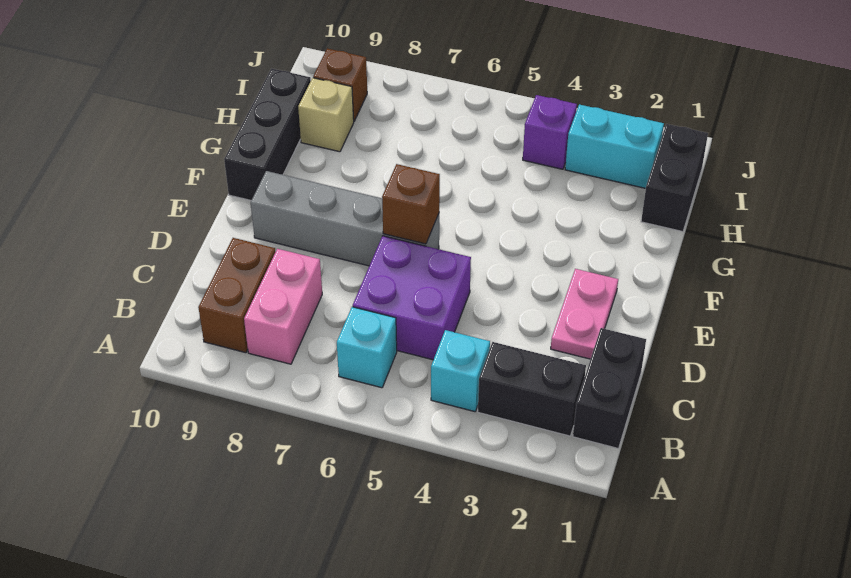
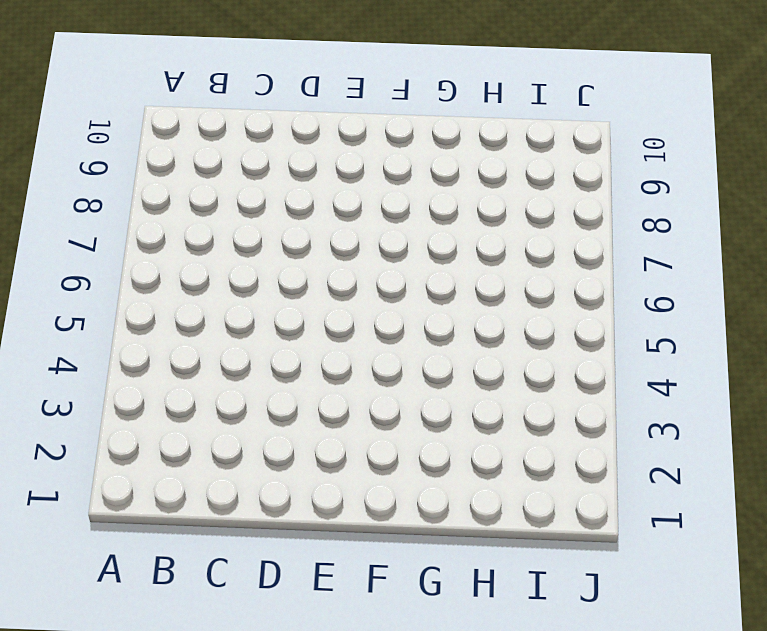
none -> black brick B1:C1 level 1
none -> black brick B2:B3 level 1
none -> cyan brick B4 level 1

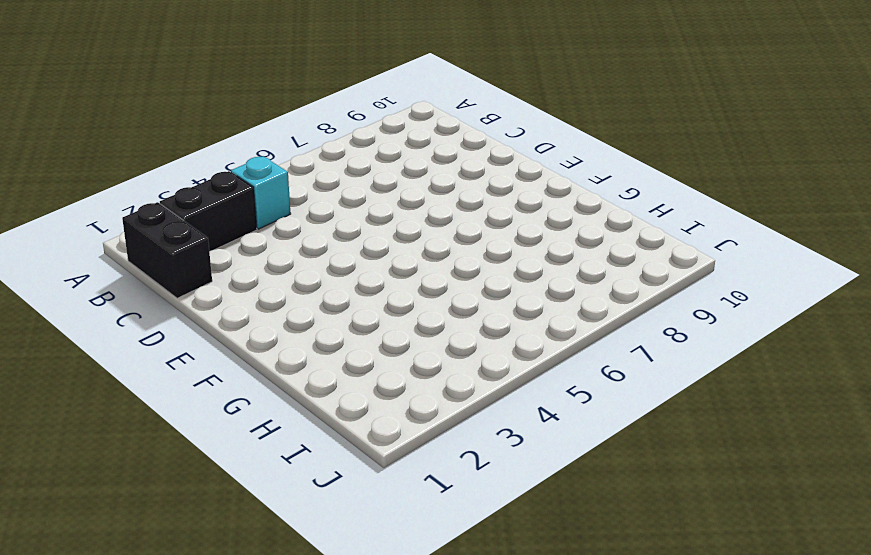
none -> cyan brick B6 level 1
none -> pink brick B8:C8 level 1
none -> brown brick B9:C9 level 1

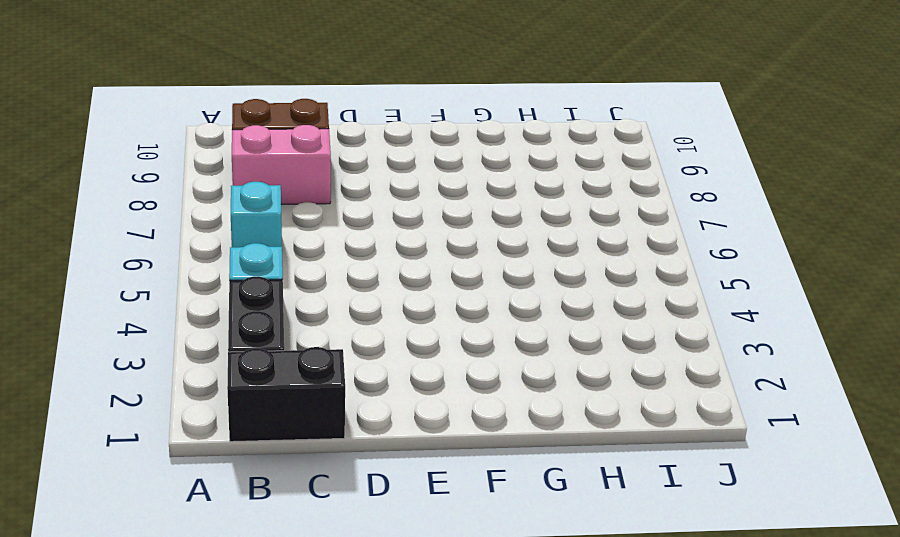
none -> purple brick C5:D6 level 1
none -> pink plate D2:E2 level 1
none -> grey brick E6:E9 level 1

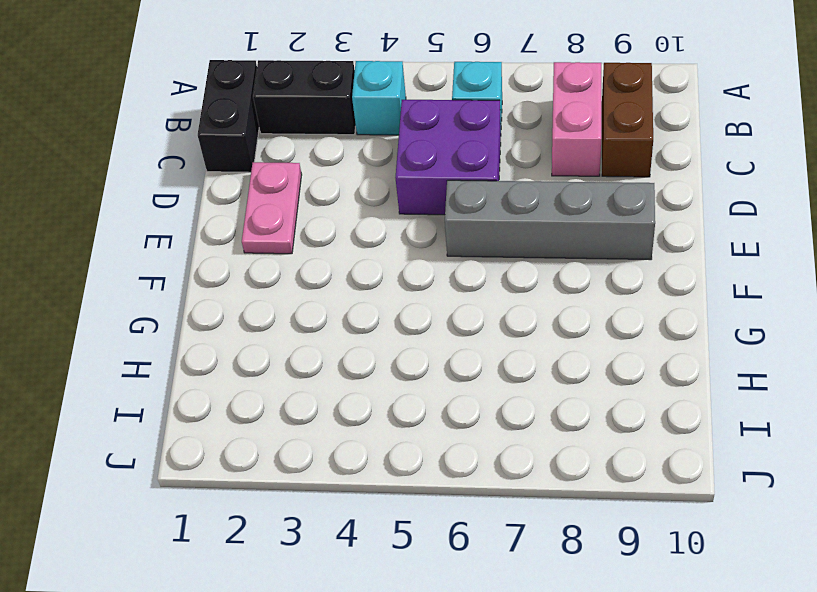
none -> black brick F10:H10 level 1
none -> black brick H1:I1 level 1
none -> tan brick H9 level 1

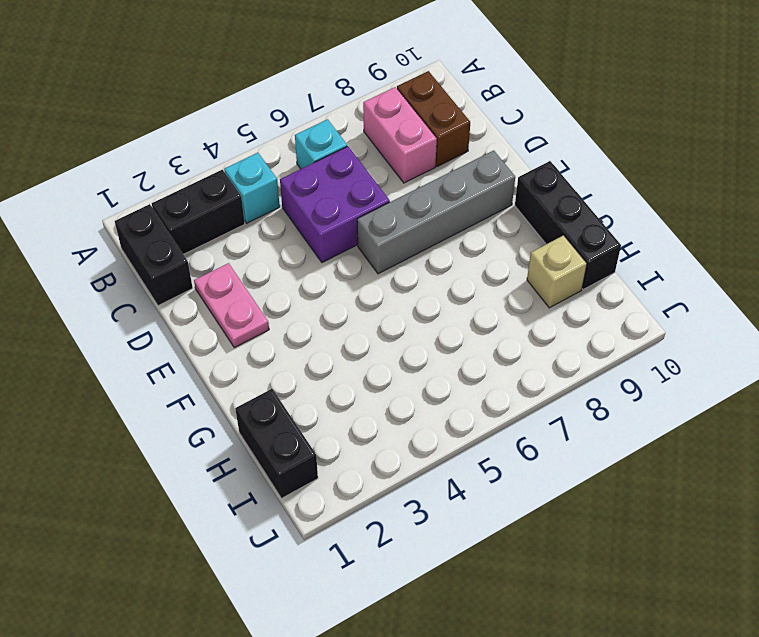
none -> cyan brick I2:I3 level 1
none -> purple brick I4 level 1
none -> brown brick I9 level 1

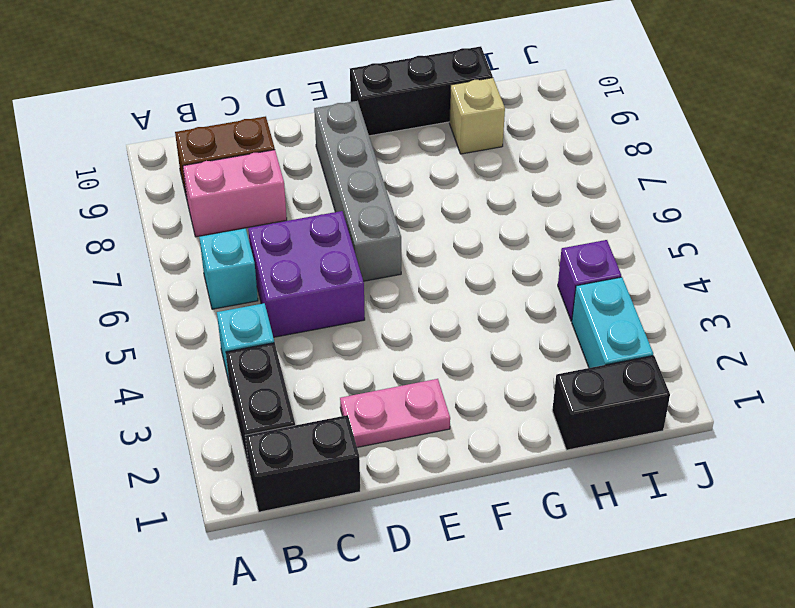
none -> brown brick I9 level 1
none -> brown brick E6 level 2

